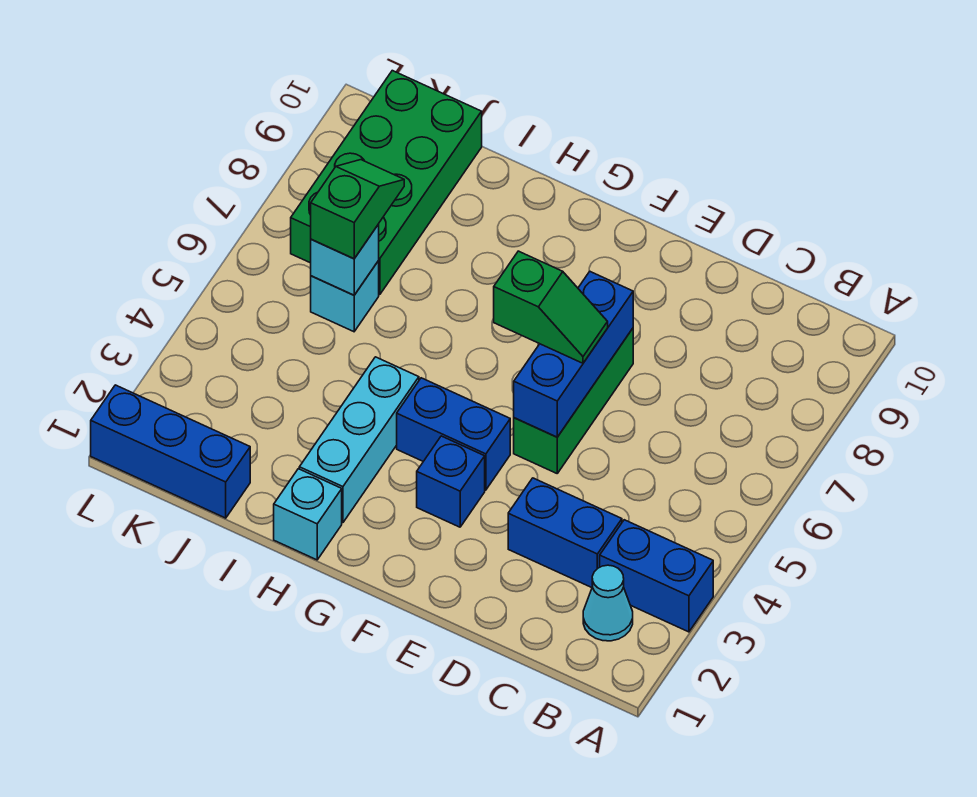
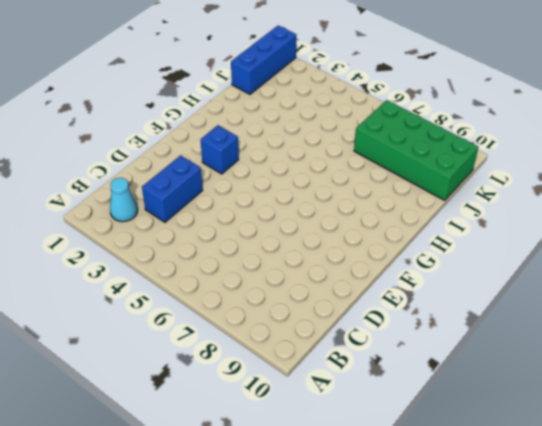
none -> blue brick A3:B3 level 1
none -> green brick E5:E7 level 1
none -> blue brick F4:G4 level 1

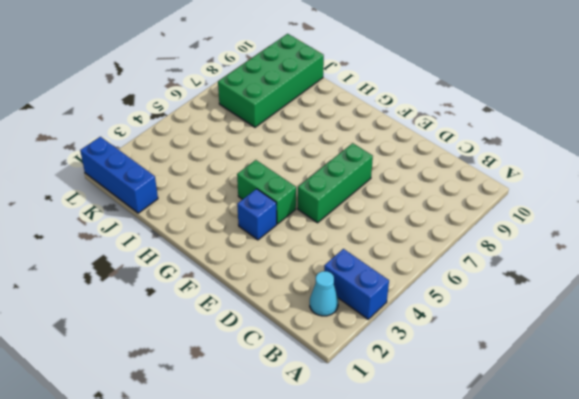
green brick F4:G4 level 1 -> blue brick F4:G4 level 1
none -> blue brick C3:D3 level 1
none -> cyan brick H1 level 1
none -> cyan brick H2:H4 level 1

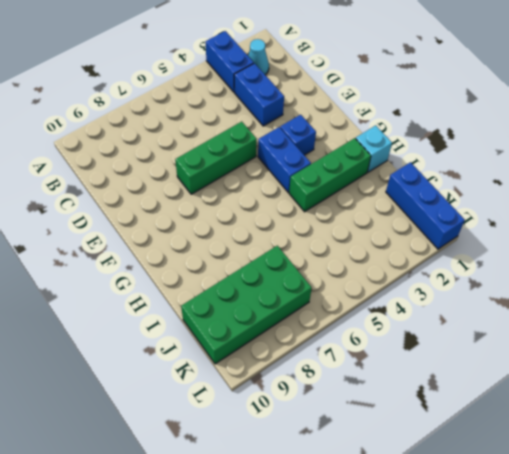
green brick H2:H4 level 1 -> cyan brick H2:H4 level 1
none -> cyan brick J6 level 1
none -> blue brick E5:E7 level 2
none -> cyan brick J6 level 2

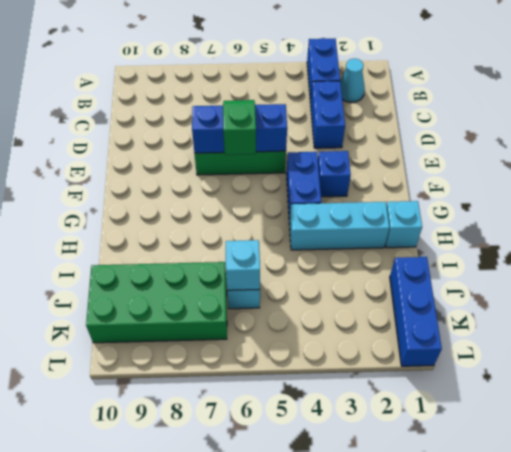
none -> green slope J6:J7 level 3 top 6

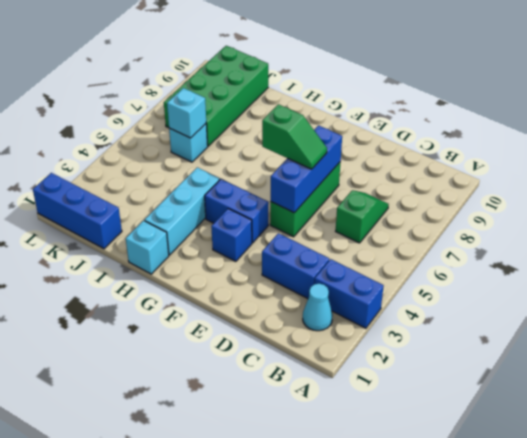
green slope C6:C7 level 1 top 6 -> green slope J6:J7 level 3 top 6

